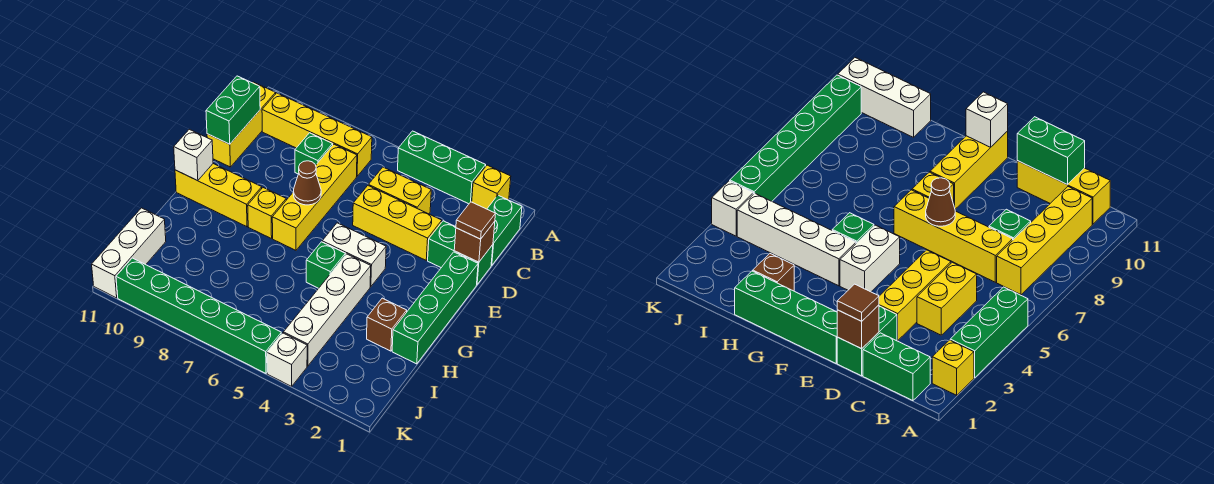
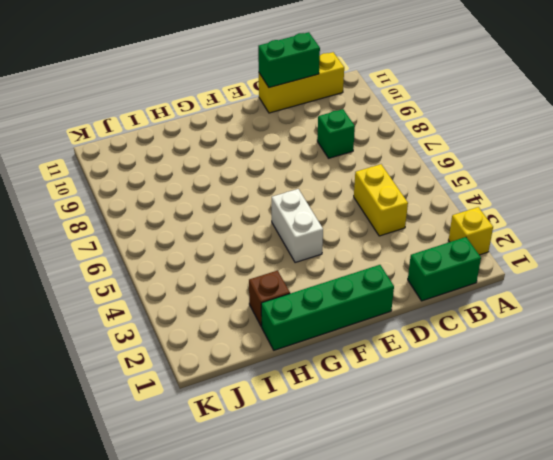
none -> green brick A3:A5 level 1
none -> yellow brick B7:B10 level 1
none -> yellow brick C7:F7 level 1

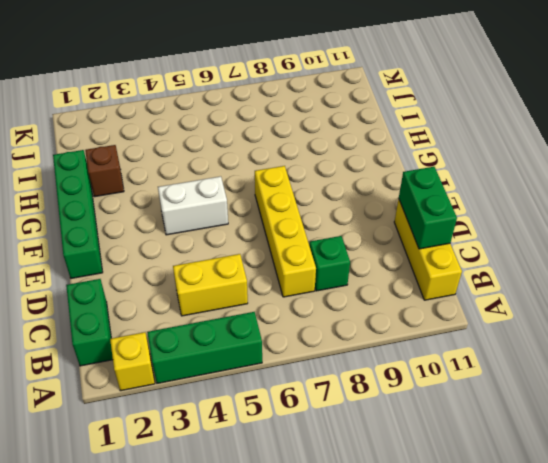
none -> yellow brick B7:B10 level 1
none -> green brick D1:D2 level 1
none -> yellow brick D3:D5 level 1

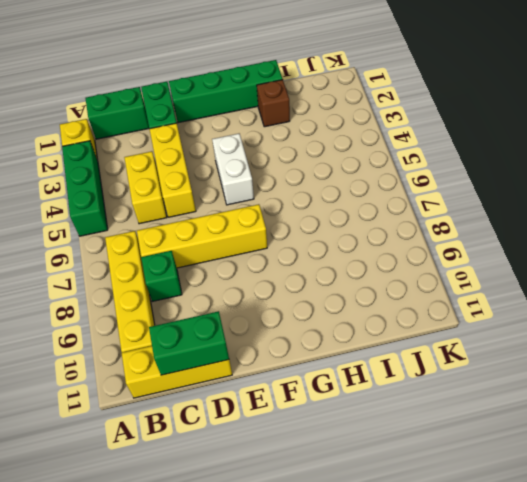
none -> yellow brick F8 level 1
none -> yellow brick F9:F11 level 1
none -> white brick G4:J4 level 1

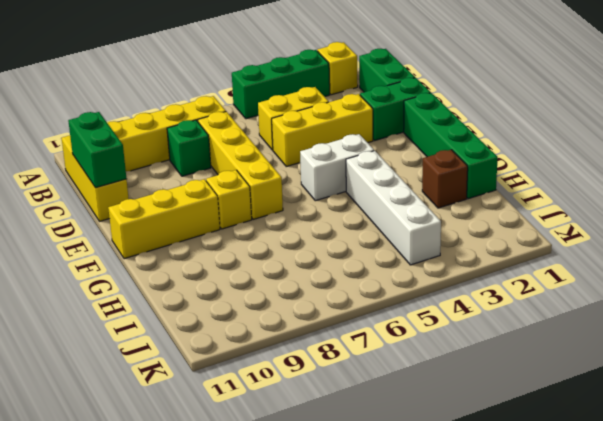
none -> green brick G5 level 1
none -> white brick I11:K11 level 1
none -> white brick K4 level 1

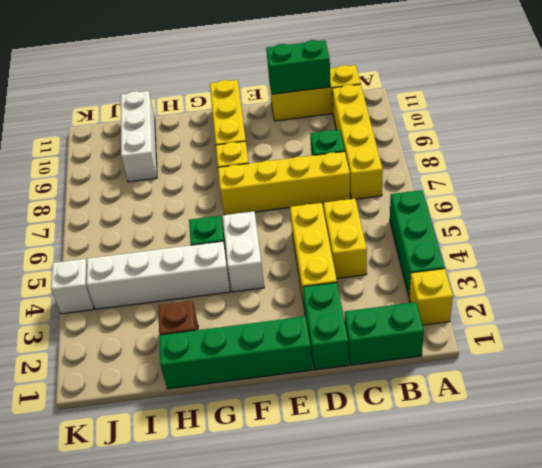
white brick I9:I11 level 1 -> white brick I11:K11 level 1
none -> green brick K5:K10 level 1
none -> brown brick D1 level 2
none -> brown cone E7 level 2

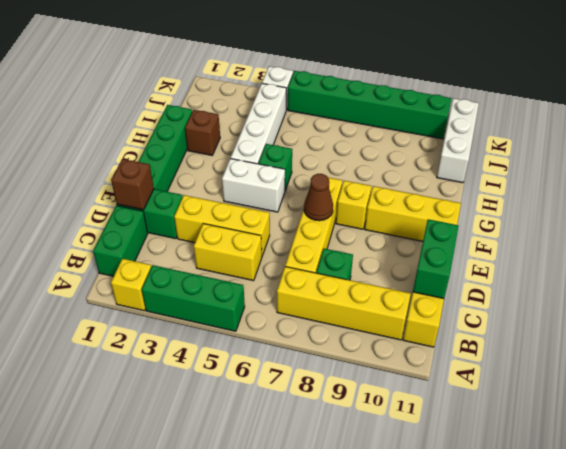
none -> white brick F11 level 2
none -> brown tile D1 level 3

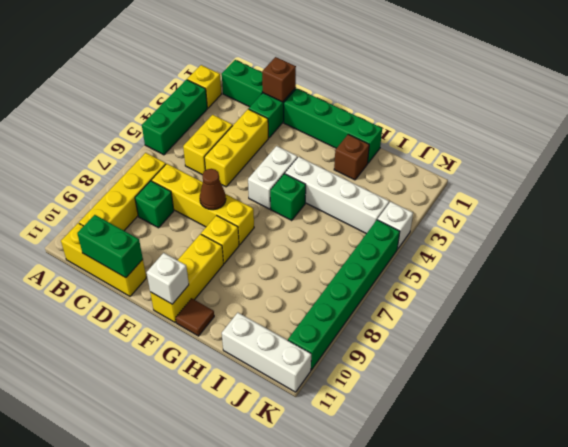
brown tile G11 level 1 -> brown tile D1 level 3

